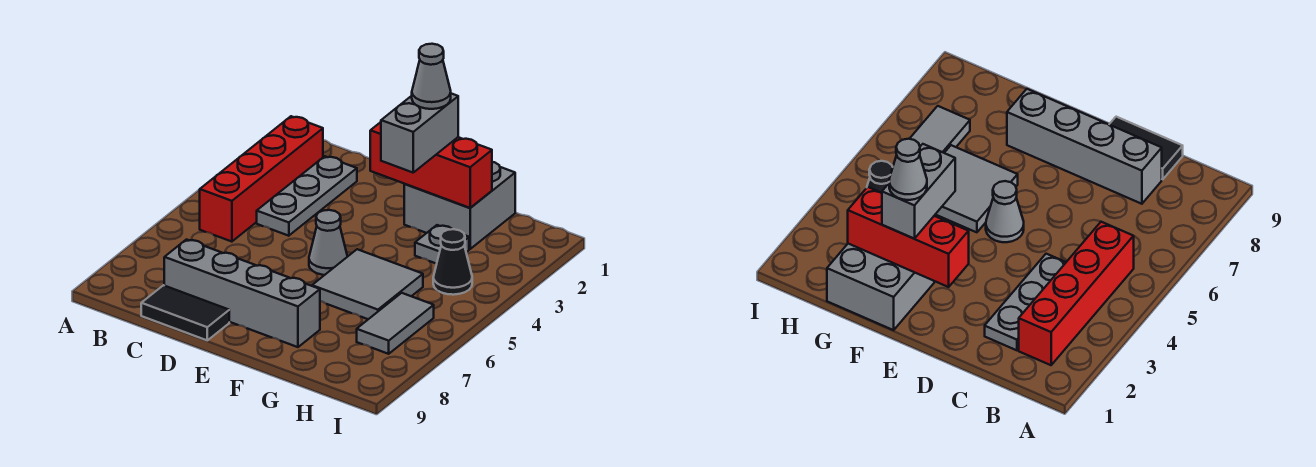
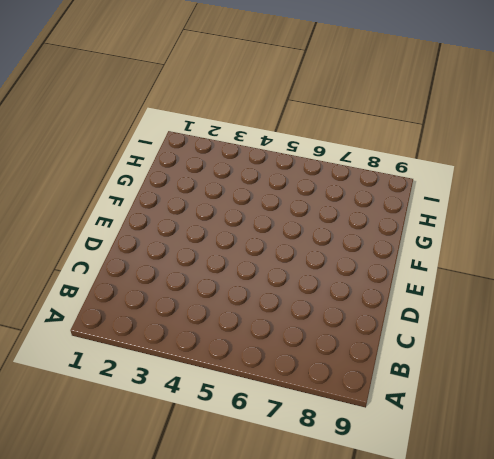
none -> red brick B2:B5 level 1
none -> grey plate C2:C4 level 1
none -> grey brick C8:F8 level 1

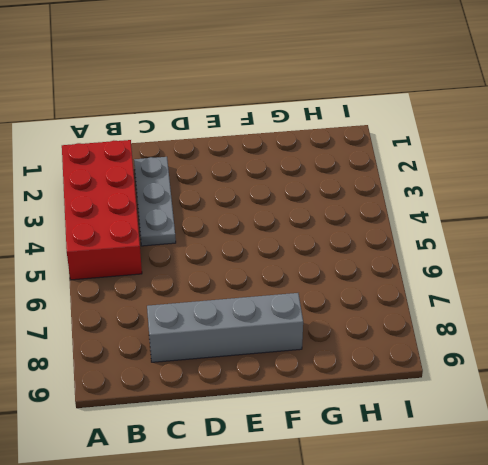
red brick A2:B5 level 1 -> red brick B2:B5 level 1
none -> black tile C9:D9 level 1
none -> grey cone E5 level 1
none -> grey brick F1:G2 level 1

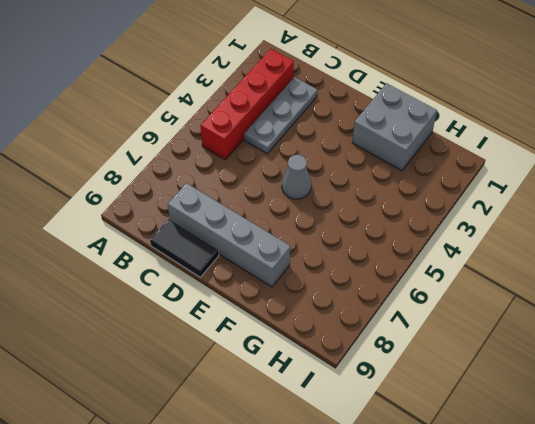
none -> grey tile F5:G6 level 1
none -> grey plate G3 level 1
none -> black cone H4 level 1

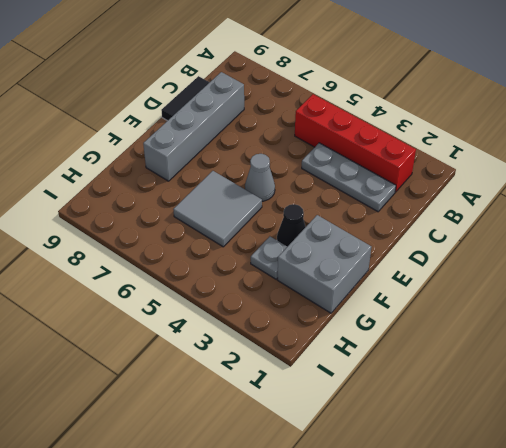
black cone F3 level 1 -> black cone H4 level 1
none -> grey tile H6:H7 level 1
none -> red brick E2:G2 level 2
none -> grey brick F2:F3 level 3

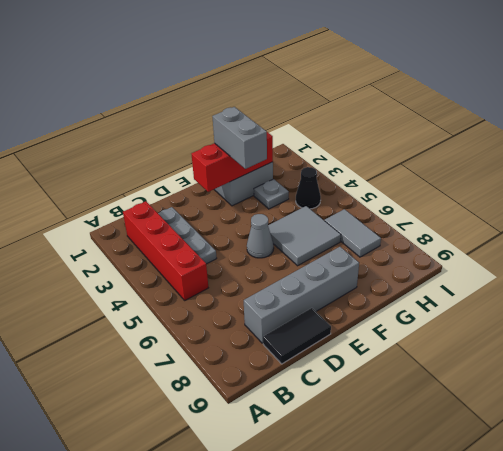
none -> grey cone F2 level 4

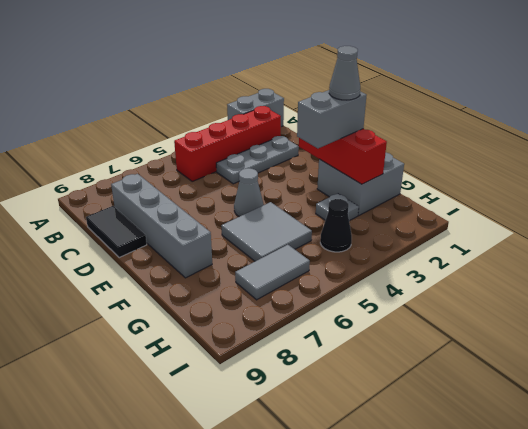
grey brick A1:A2 level 1 -> none

